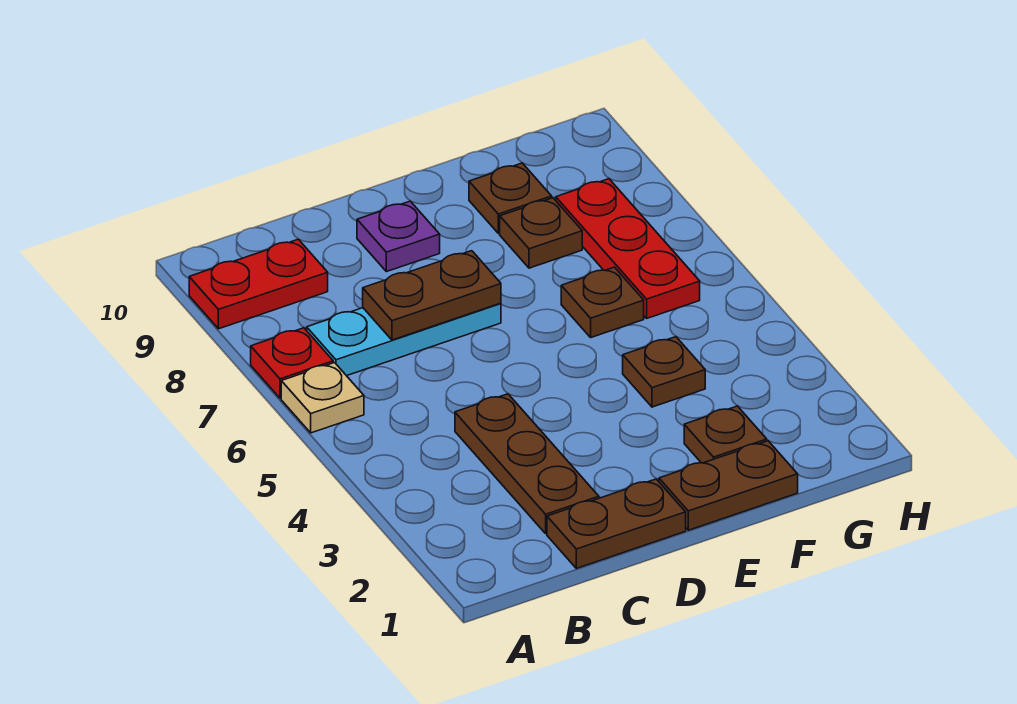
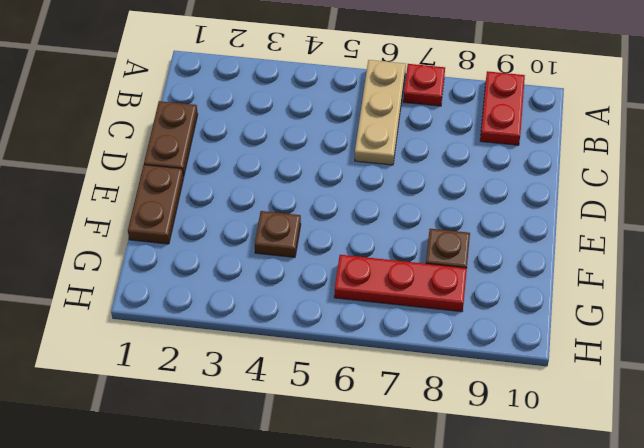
tan plate A6:C6 level 1 -> tan plate A6 level 1
none -> cyan plate B7:D7 level 1
none -> brown plate C2:C4 level 1
none -> purple plate D9 level 1

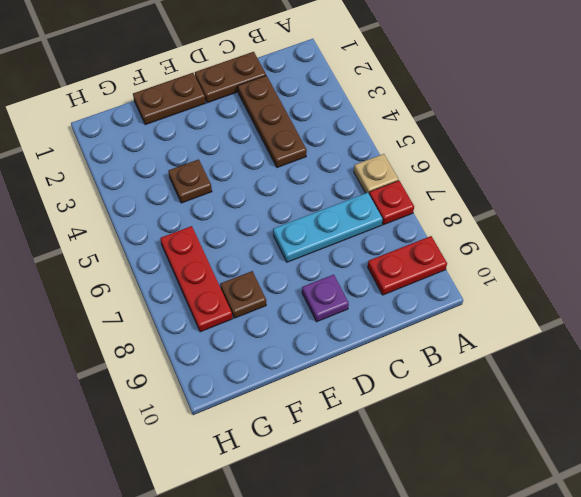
none -> brown plate F2 level 1
none -> brown plate F6 level 1
none -> brown plate F9 level 1

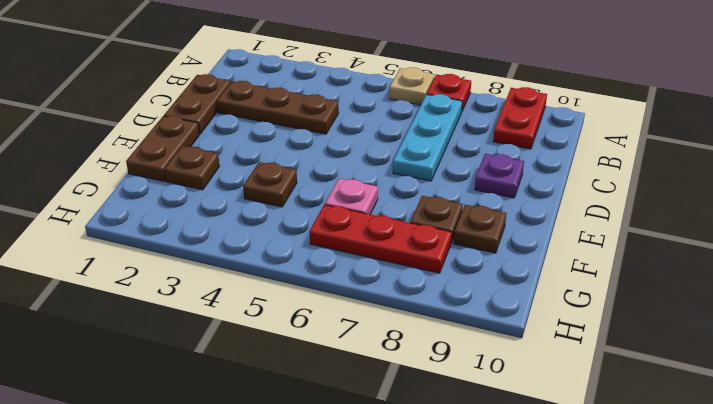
pink plate F6 level 1 -> brown plate F6 level 1
none -> brown plate C7:D7 level 2

